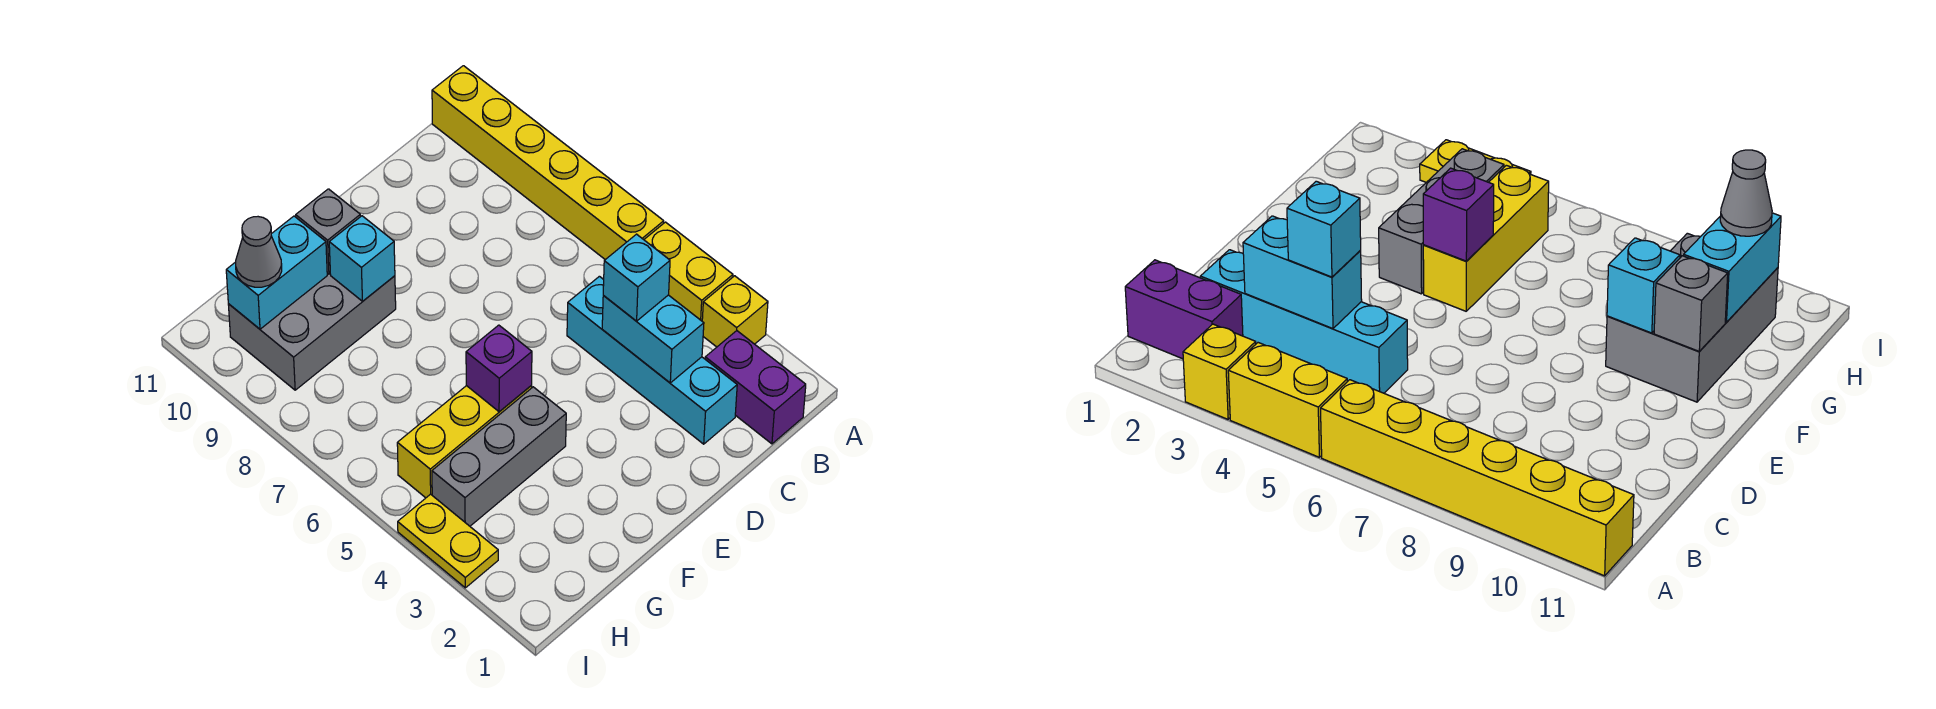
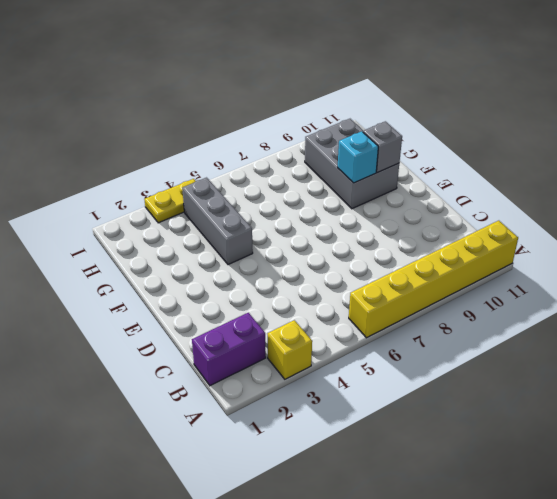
none -> yellow brick A4:A5 level 1
none -> cyan brick C2:C5 level 1
none -> yellow brick F5:H5 level 1

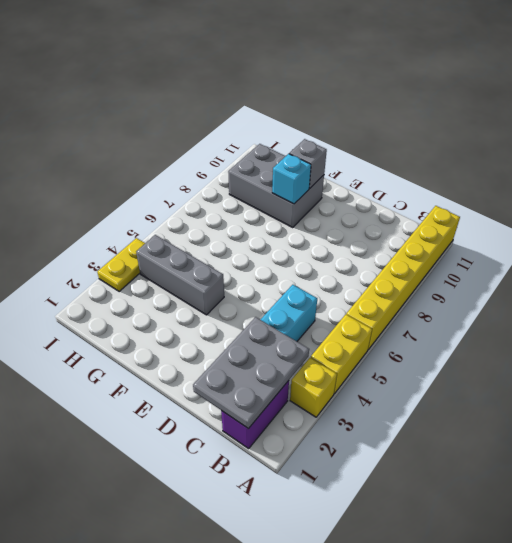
grey plate B1:C3 level 2 -> cyan brick C3:C4 level 2
none -> yellow brick F5:H5 level 1
none -> purple brick F5 level 2
none -> cyan brick G10:H10 level 2

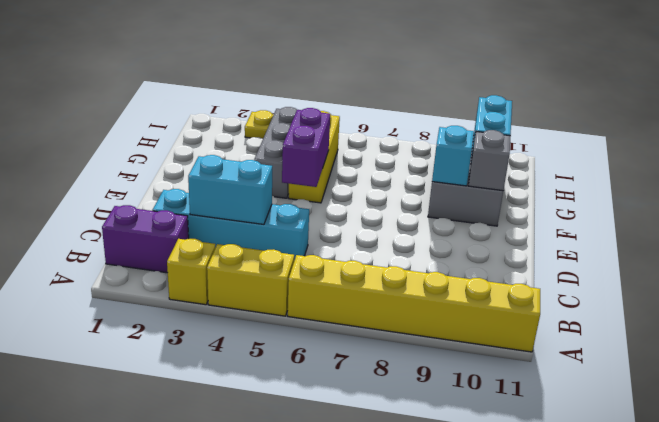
purple brick E5:F5 level 2 -> purple brick F5 level 2
none -> cyan brick C4 level 3
none -> grey cone H10 level 3

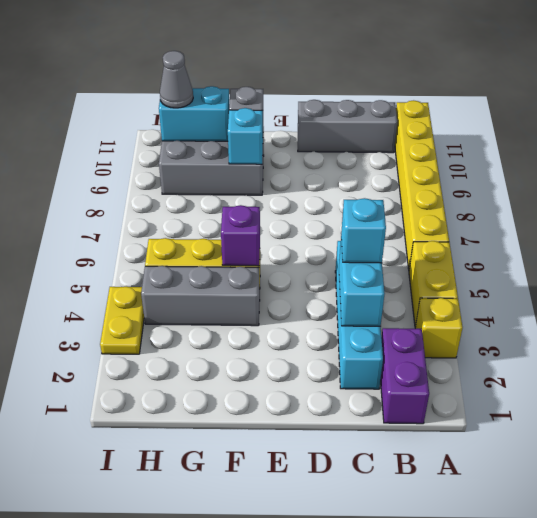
grey brick B11:D11 level 1 -> none

